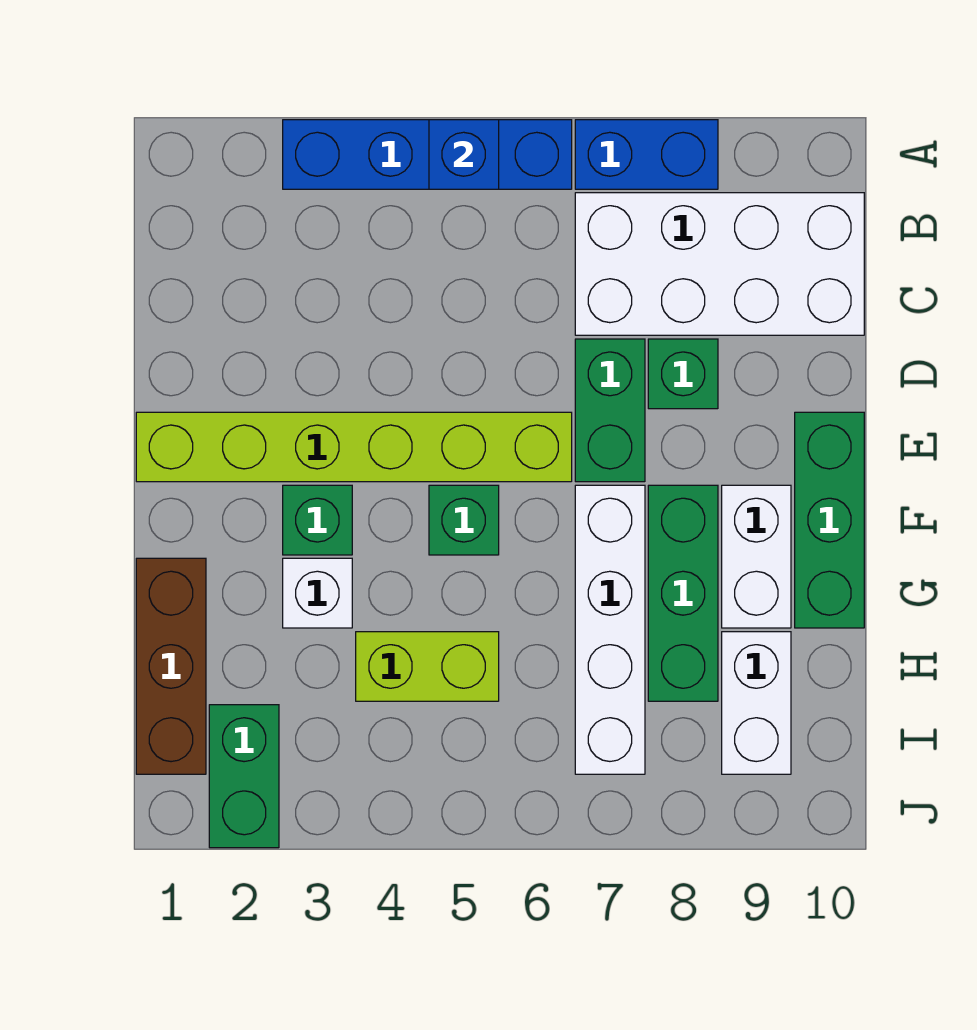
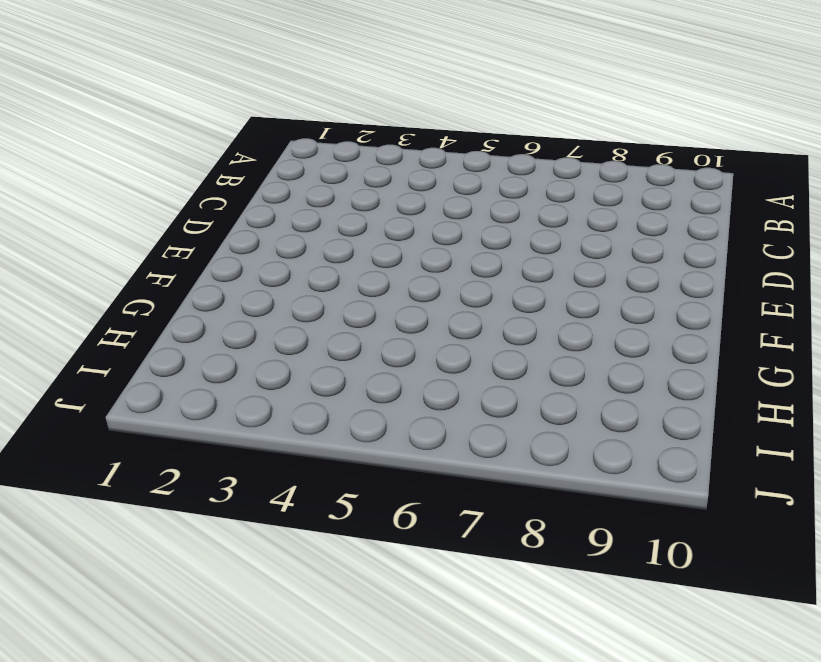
none -> blue brick A3:A6 level 1
none -> blue brick A7:A8 level 1
none -> white brick B7:C10 level 1

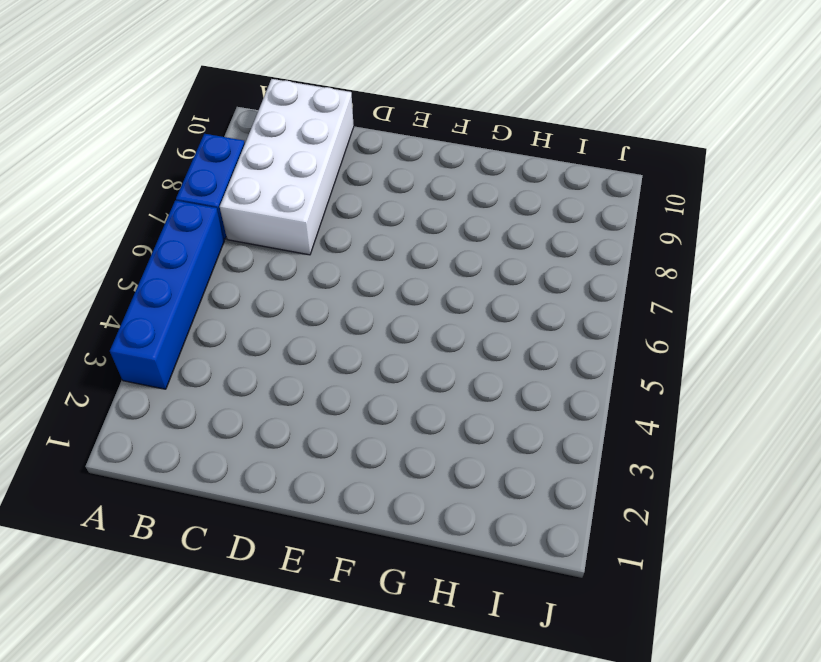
none -> green brick D7:E7 level 1
none -> green brick D8 level 1
none -> lime brick E1:E6 level 1

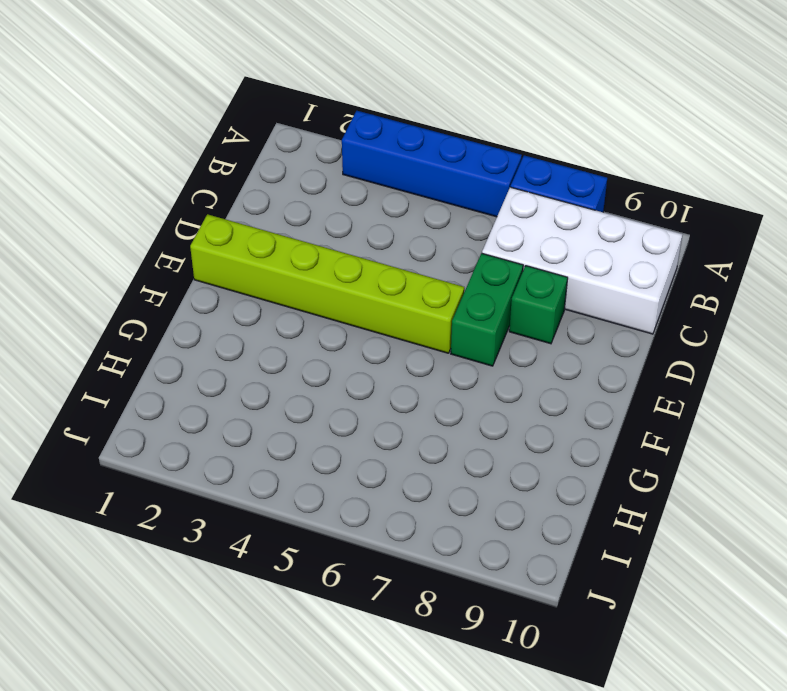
none -> green brick E10:G10 level 1
none -> green brick F3 level 1
none -> green brick F5 level 1

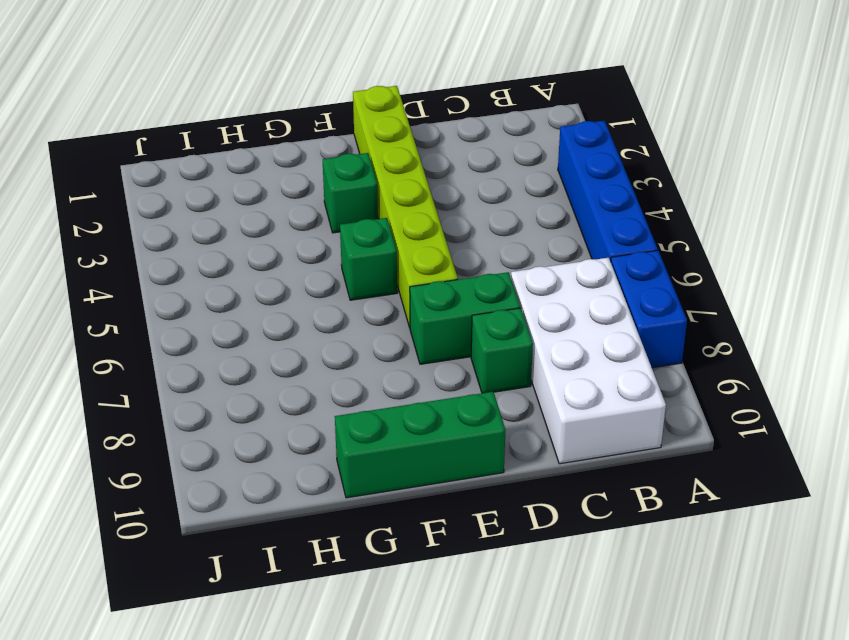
none -> white brick F7:I7 level 1
none -> green brick F8:H8 level 1
none -> white brick F9:G9 level 1

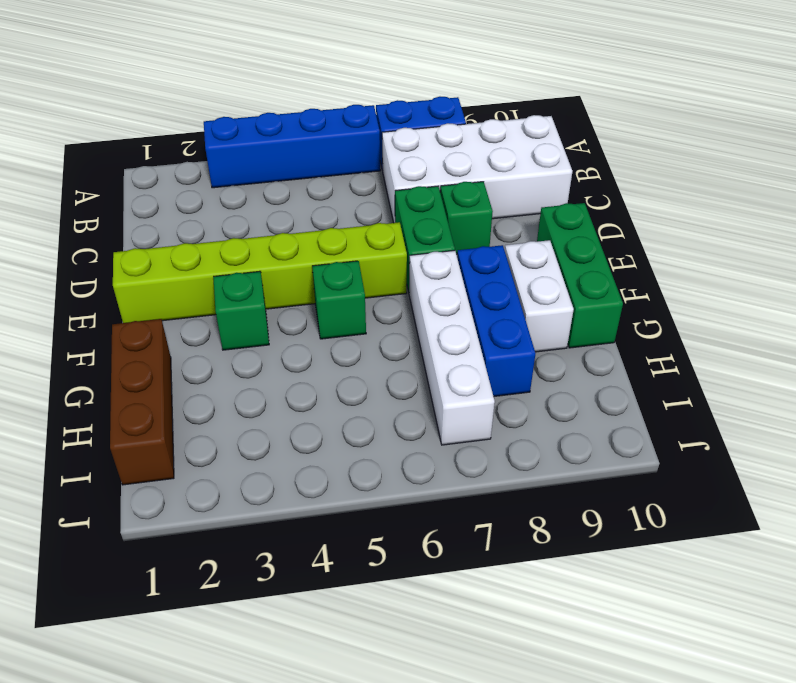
blue brick F8:H8 level 1 -> green brick F8:H8 level 1
none -> white brick G3 level 1
none -> lime brick H4:H5 level 1
none -> white brick H9:I9 level 1

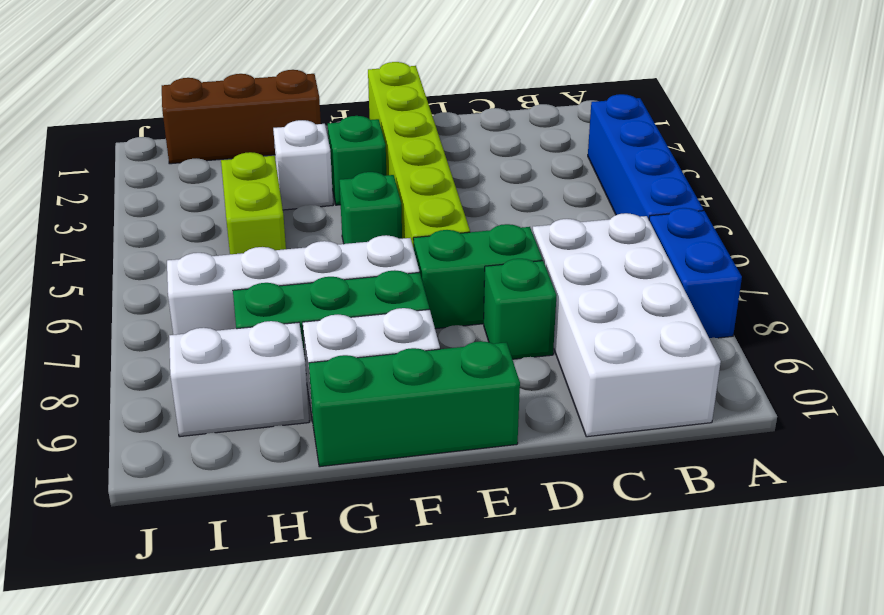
none -> green brick I2:J2 level 1
none -> blue brick A5 level 2

